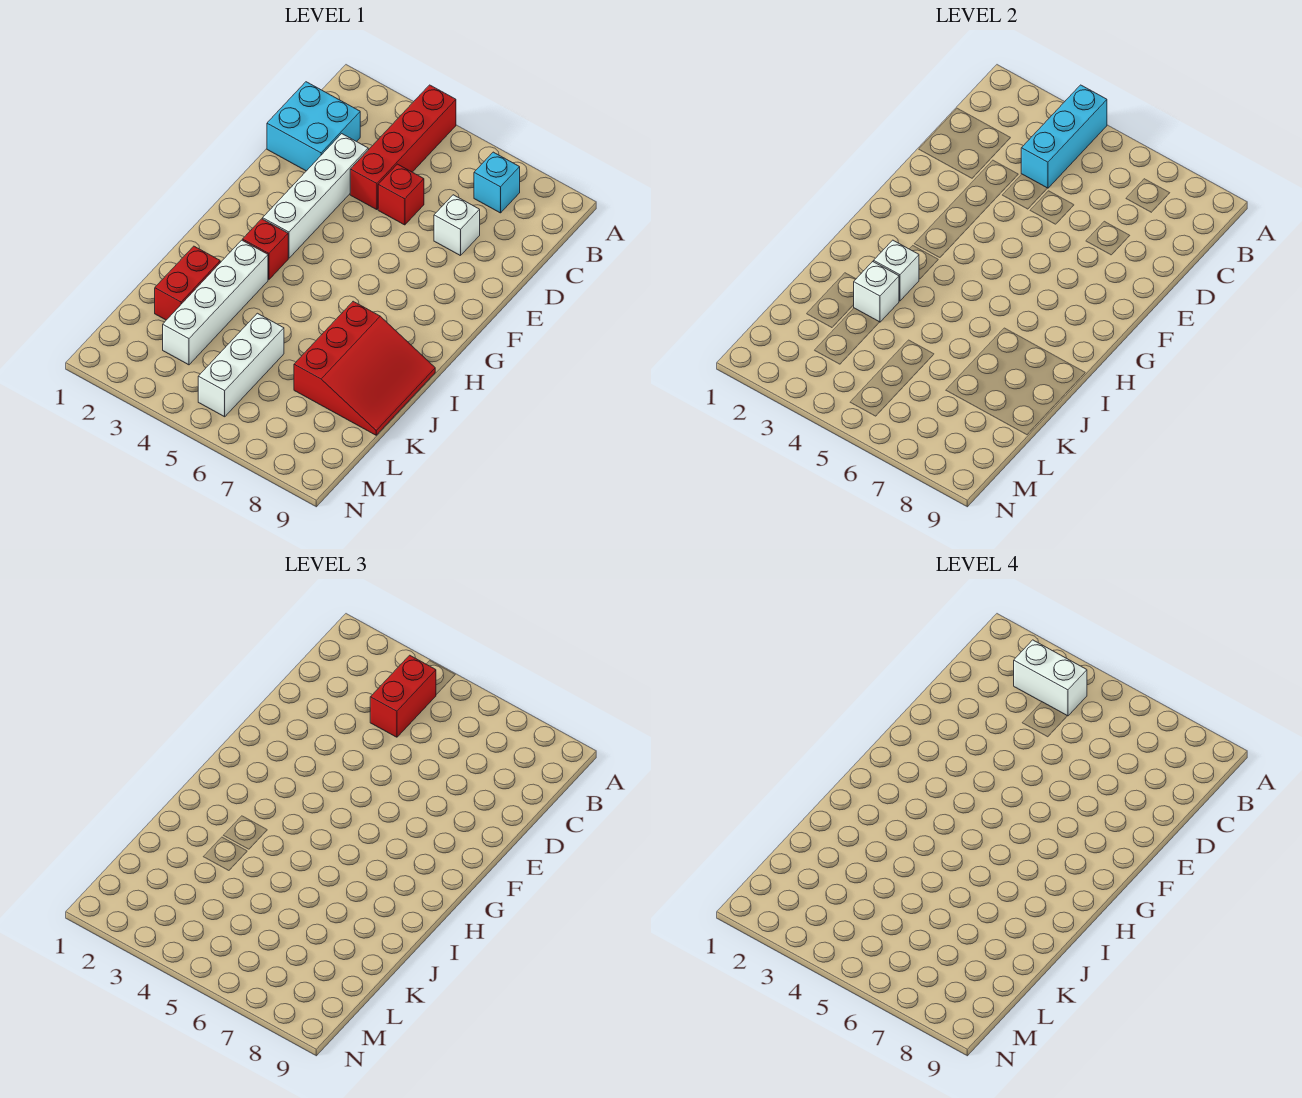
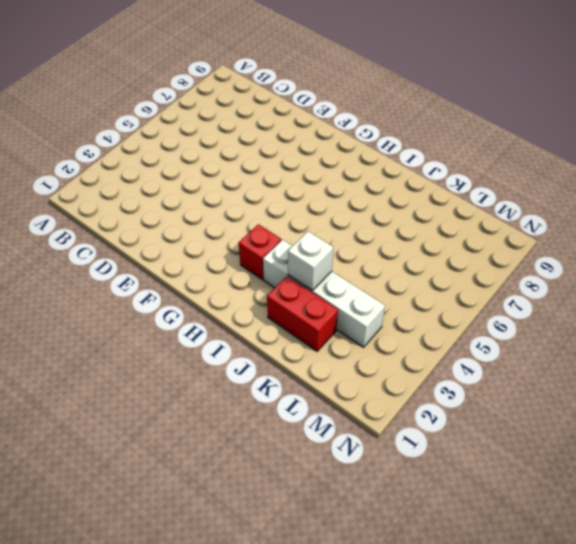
none -> red brick A4:D4 level 1
none -> cyan brick B7 level 1
none -> cyan brick C1:D2 level 1

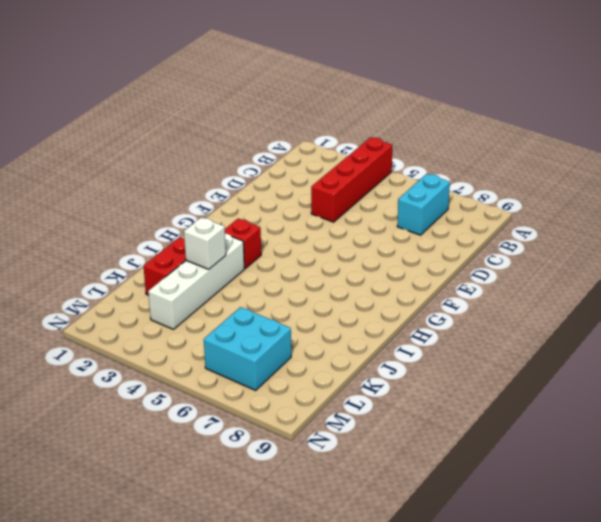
cyan brick B7:C7 level 1 -> cyan brick B7 level 1
cyan brick L6:M7 level 1 -> cyan brick C1:D2 level 1
none -> white brick D3:G3 level 1
none -> red brick D5 level 1
none -> white brick D7 level 1

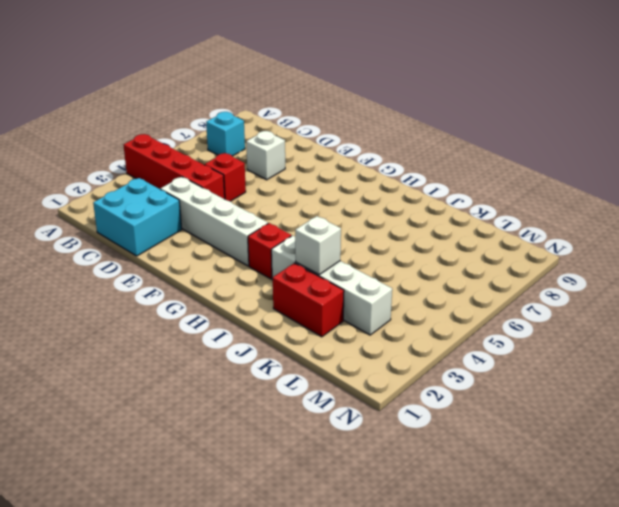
none -> red slope I7:K9 level 1 top 7
none -> white brick K5:M5 level 1
none -> cyan brick A4:C4 level 2

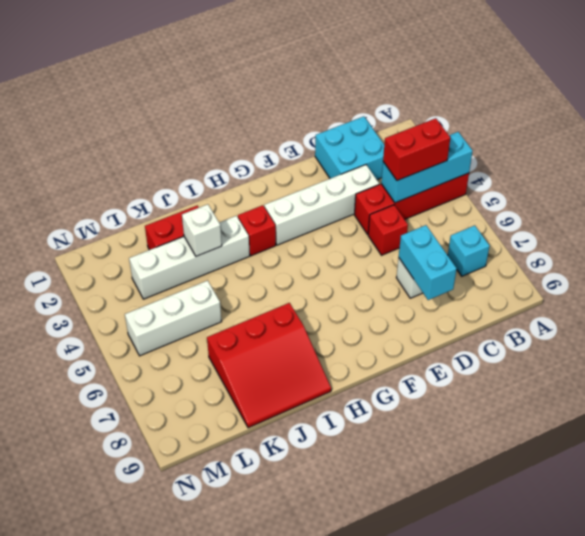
cyan brick D7:D8 level 2 -> none
none -> white brick I3 level 2
none -> white brick B3:B4 level 4

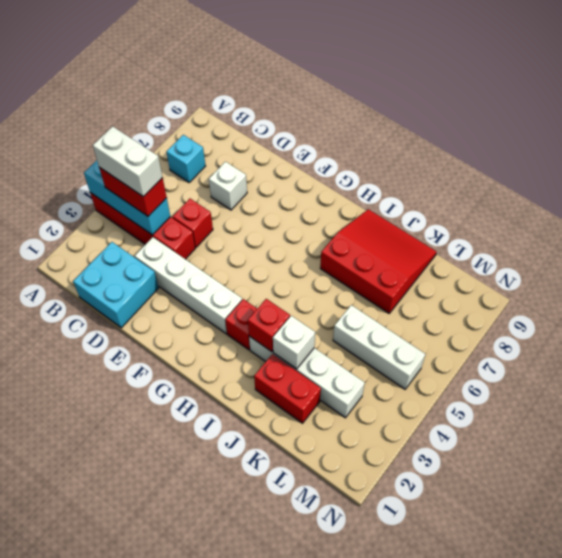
white brick B4:C4 level 4 -> white brick B3:B4 level 4
red brick I3 level 2 -> white brick I3 level 2

